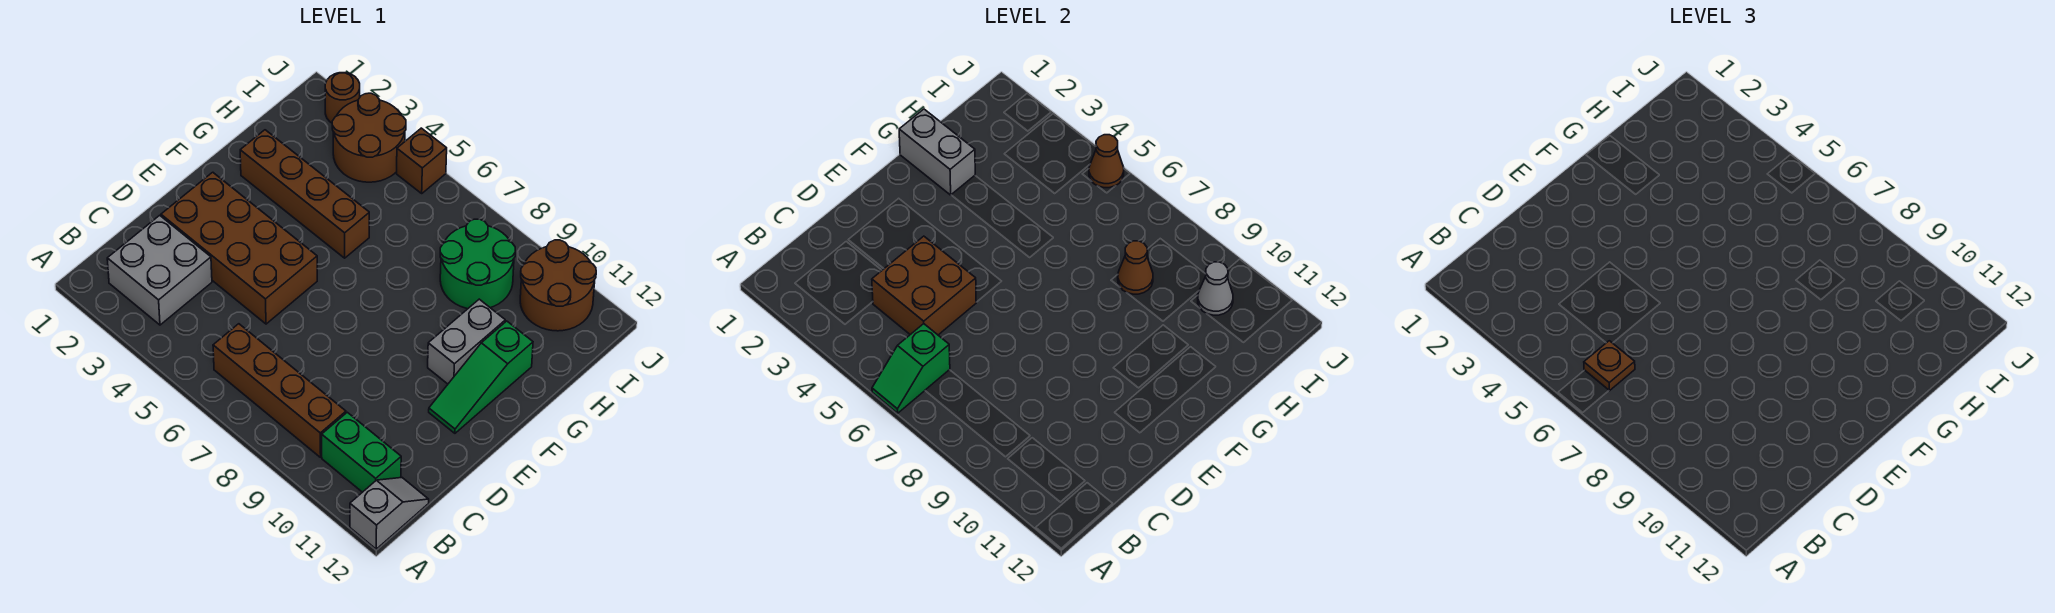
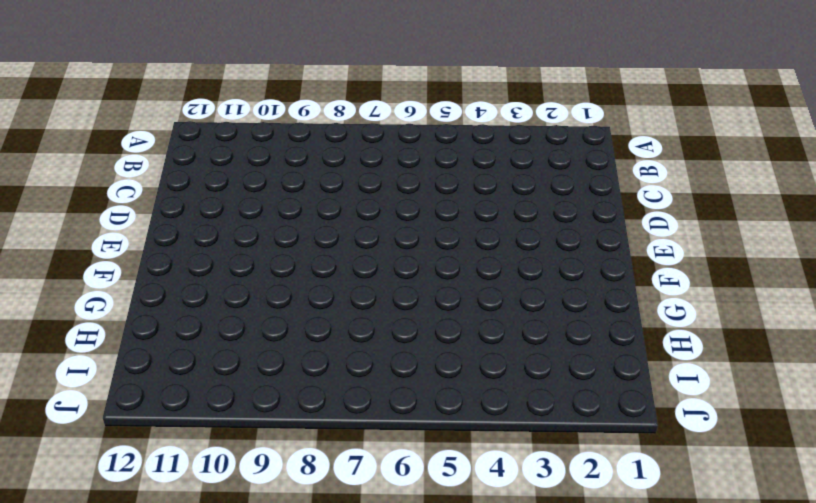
none -> grey slope A12:B12 level 1 top A
none -> grey brick B2:C3 level 1
none -> brown brick B6:B9 level 1

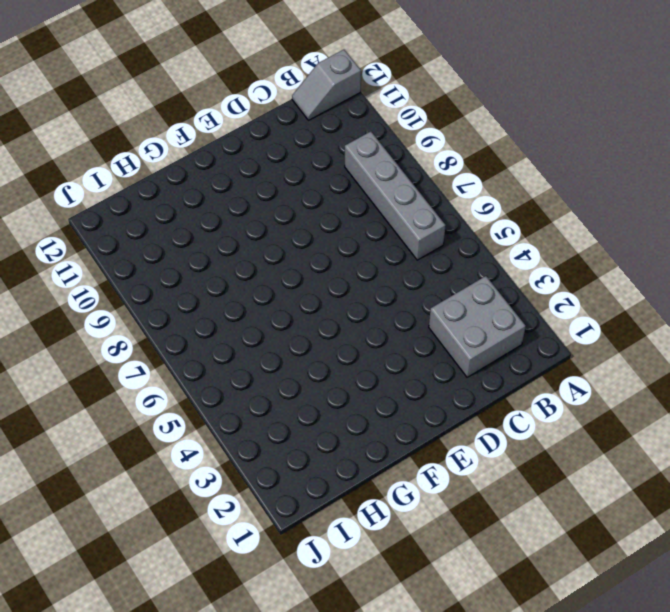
grey brick B6:B9 level 1 -> brown brick B6:B9 level 1
none -> green brick B10:B11 level 1
none -> brown brick D2:E5 level 1
none -> green slope E11:G11 level 1 top G

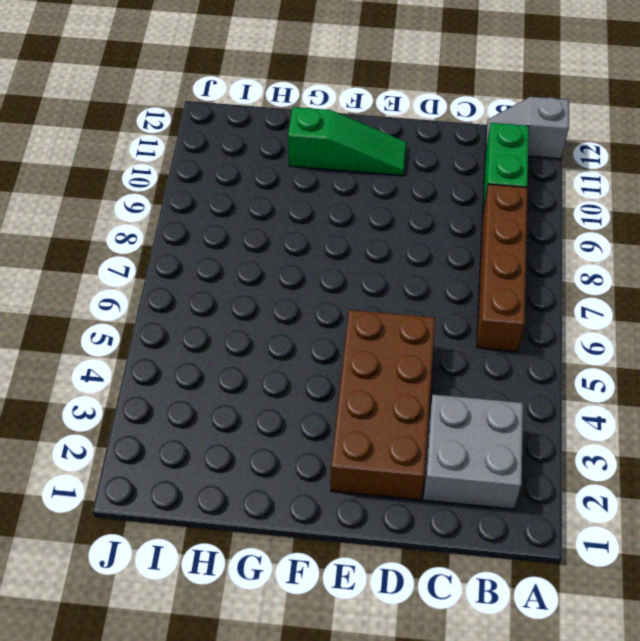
none -> grey brick F10:G10 level 1
none -> brown brick G2:G5 level 1
none -> green round brick H8:I9 level 1

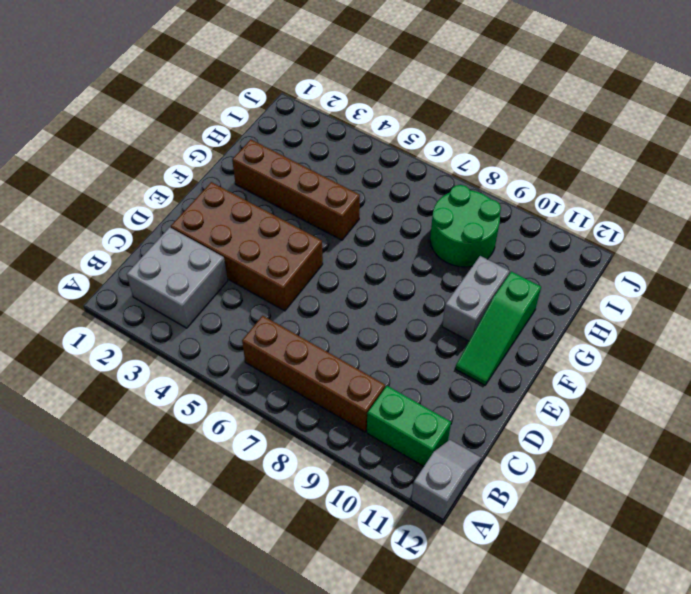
none -> brown round brick I3:J4 level 1
none -> brown round brick I10:J11 level 1
none -> brown round brick J2 level 1

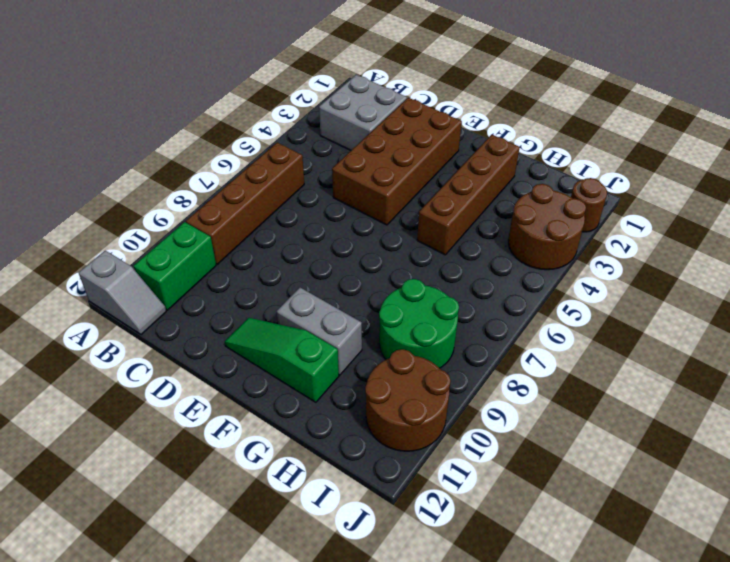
none -> brown brick J5 level 1
none -> green slope A6:B6 level 2 top B
none -> brown brick C4:D5 level 2

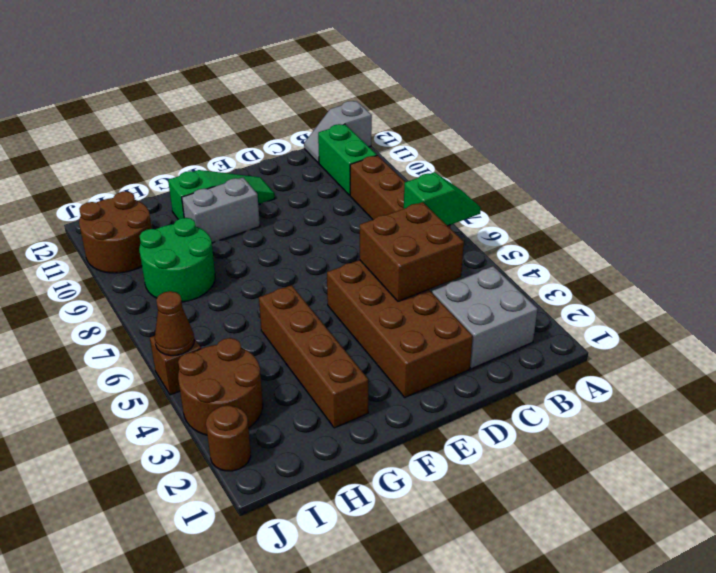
none -> grey brick G1:G2 level 2
none -> brown cone H8 level 2
none -> grey cone I10 level 2

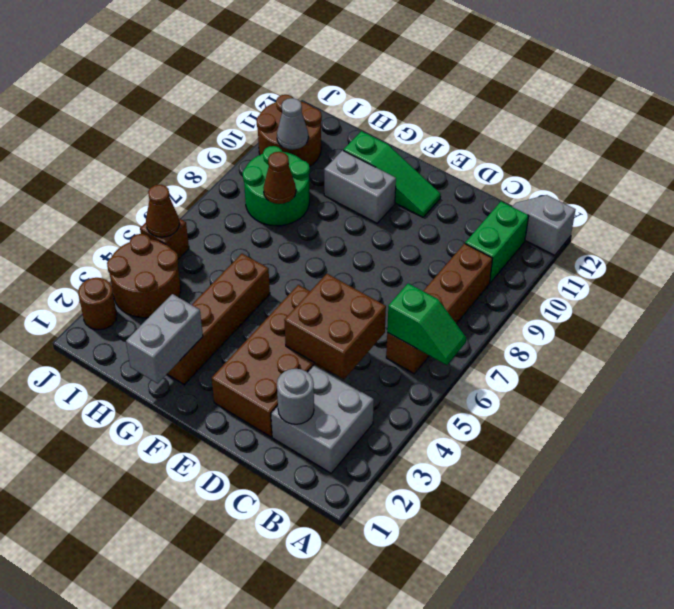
grey round brick C2 level 2 -> none
none -> brown plate B6 level 3

